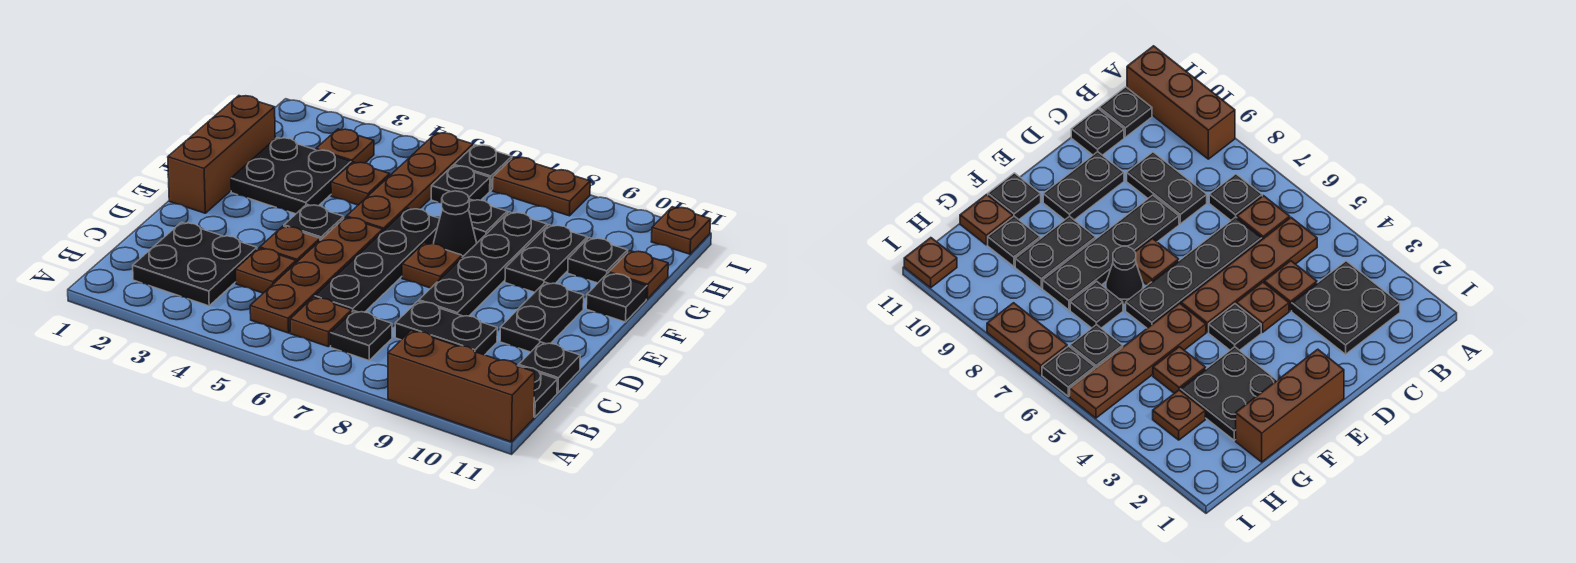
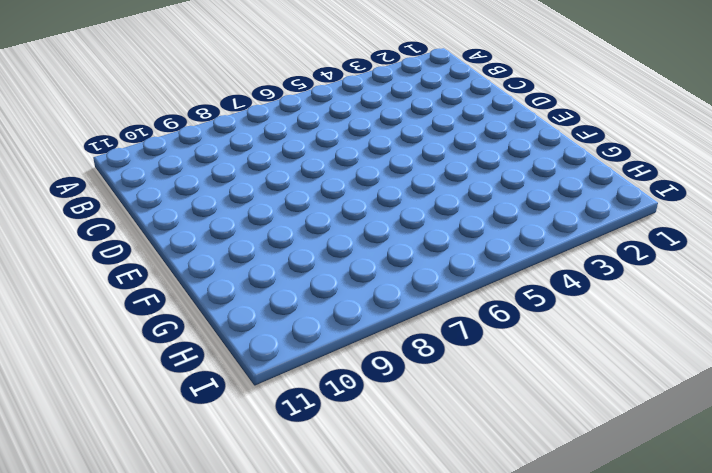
none -> brown brick A9:A11 level 1
none -> black plate B2:C3 level 1
none -> brown plate B5:E5 level 1
none -> brown plate B6 level 1

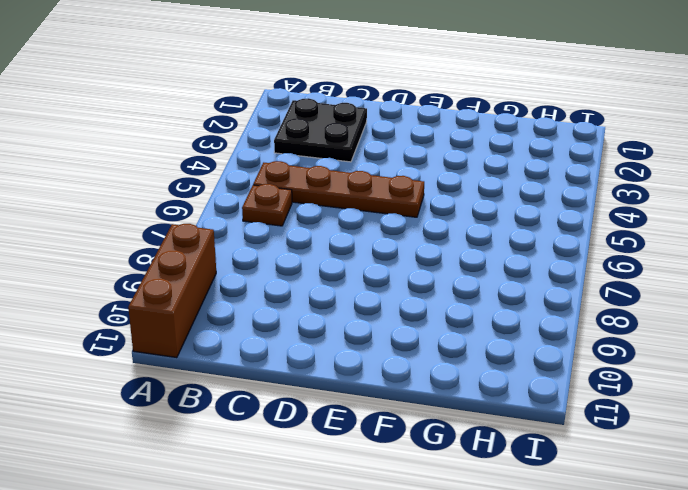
none -> black plate B7 level 1
none -> black plate B11 level 1
none -> brown plate C4 level 1
none -> black plate C6:F6 level 1

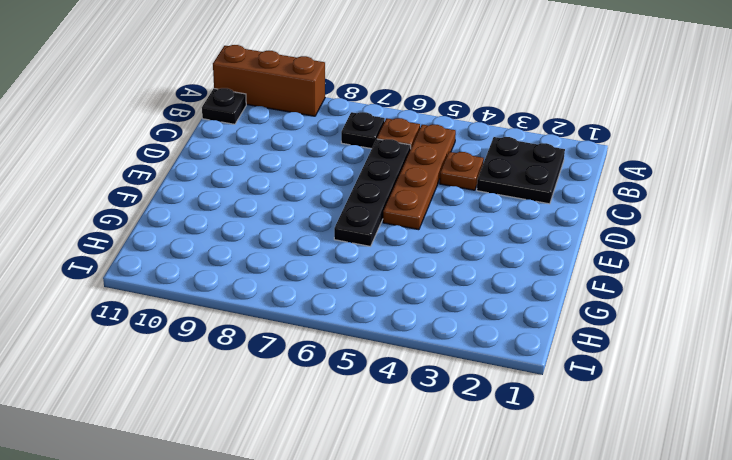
none -> black plate C8:C9 level 1
none -> black plate C11 level 1
none -> brown plate D4 level 1
none -> black plate D8:G8 level 1

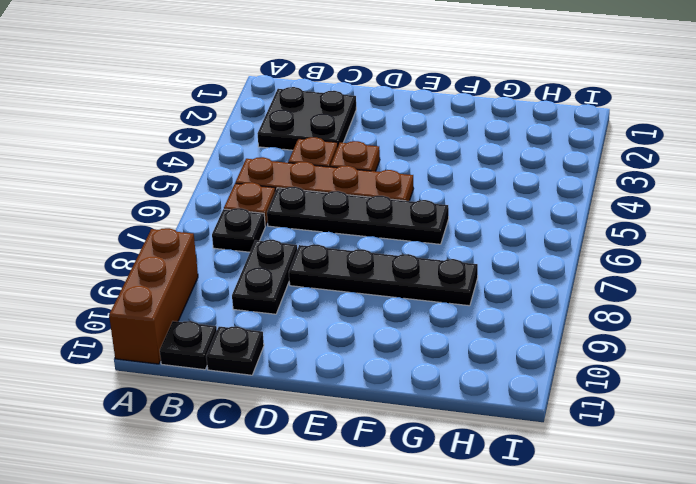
none -> black plate D10:E10 level 1
none -> brown brick E1:G1 level 1
none -> black plate E4 level 1
none -> brown plate E7 level 1

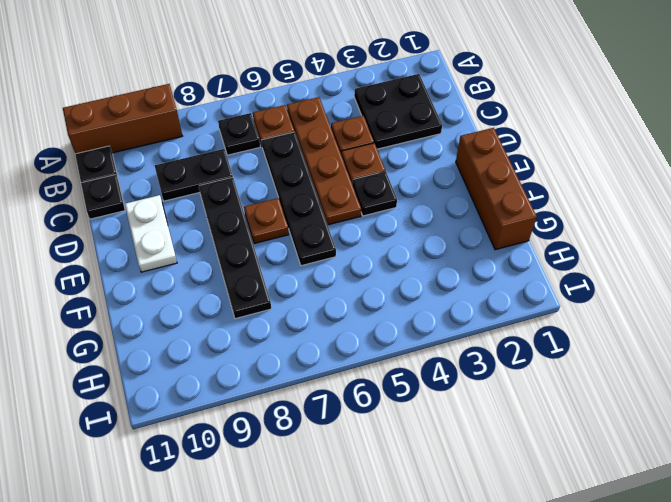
white plate D10:E10 level 1 -> black plate D10:E10 level 1
none -> black plate F2:G3 level 1
none -> brown plate F5:I5 level 1
none -> black cone F7 level 1
none -> black plate F9:G9 level 1

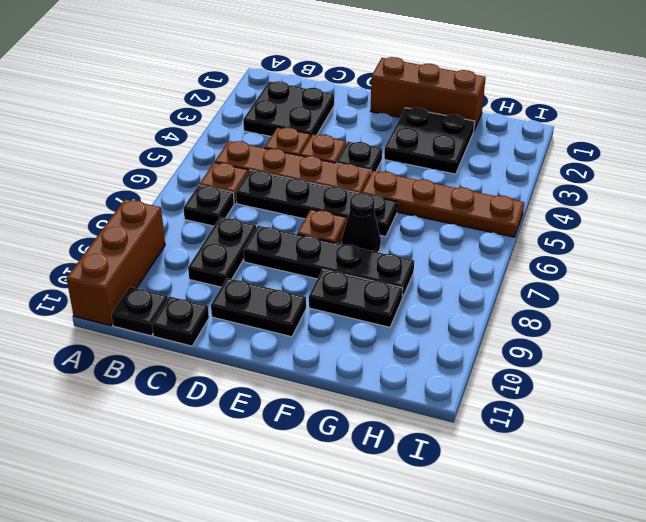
none -> black plate F11 level 1
none -> brown plate G4 level 1
none -> black plate G7 level 1
none -> black plate G10 level 1

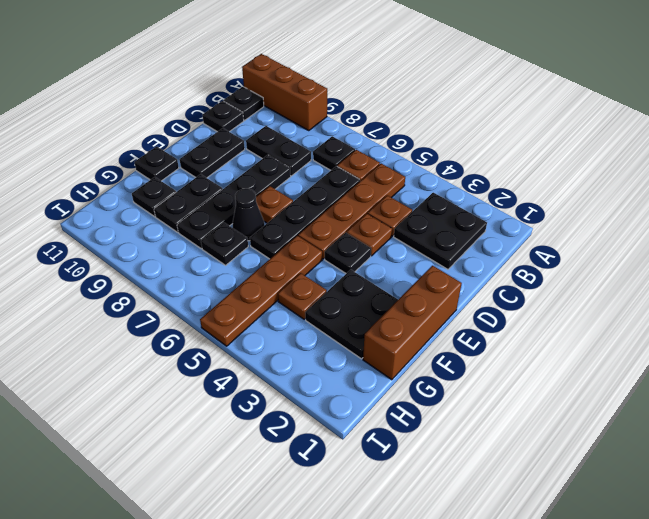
none -> brown plate G11 level 1
none -> brown plate H3 level 1
none -> black plate H6 level 1
none -> black plate I6 level 1

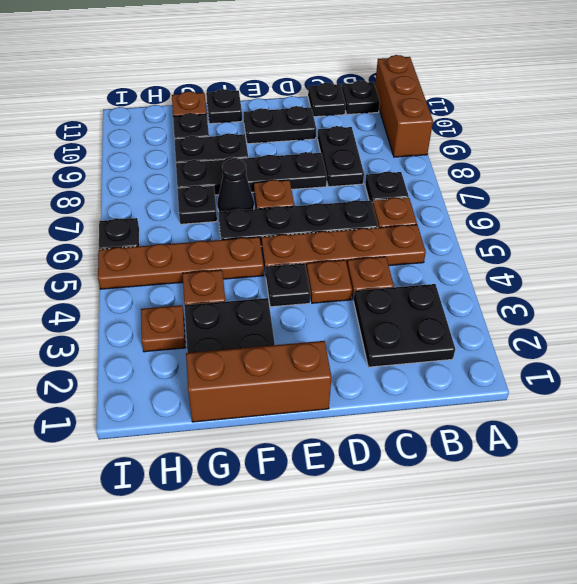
none -> black plate H6 level 1
none -> brown plate I7:I8 level 1
none -> brown plate I11 level 1

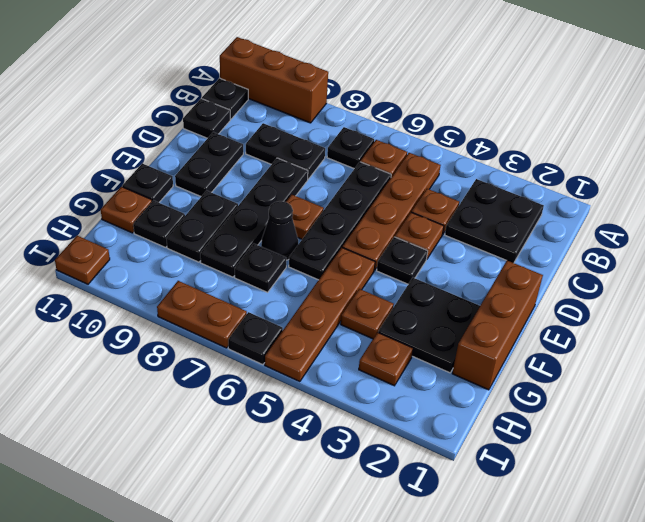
none -> black plate H6 level 1

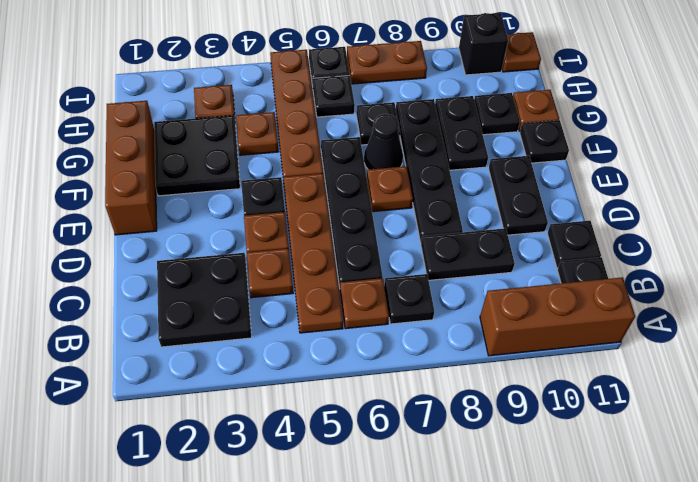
black brick I10 level 1 -> none

